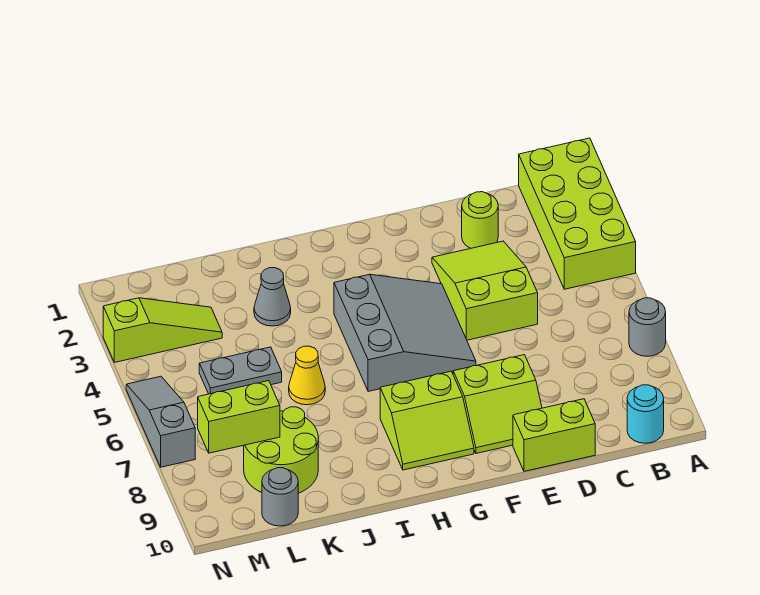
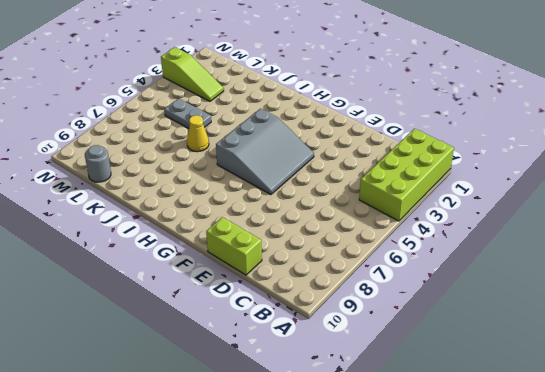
none -> grey round brick A7 level 1
none -> cyan round brick B10 level 1
none -> lime round brick D2 level 1

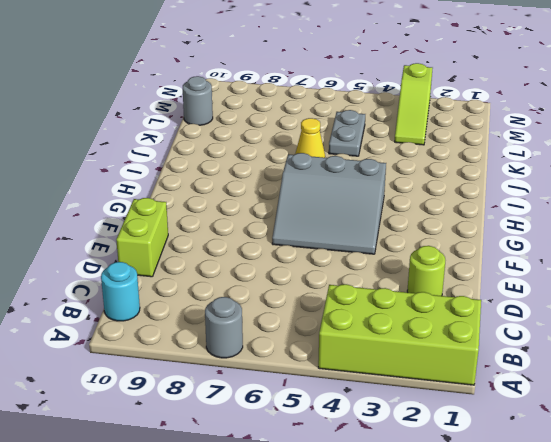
none -> lime slope D3:E5 level 1 top 5
none -> lime slope E8:F9 level 1 top 8
none -> lime slope G8:H9 level 1 top 8

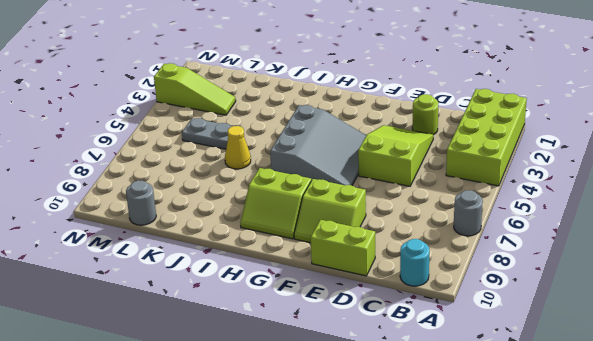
none -> grey cone J3 level 1
none -> lime round brick K8:L9 level 1
none -> grey slope N5:N7 level 1 top 7

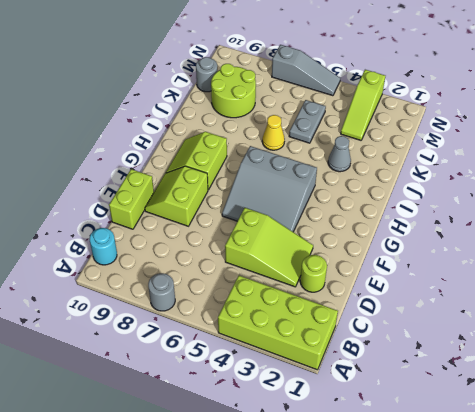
none -> lime brick L8:M8 level 2

